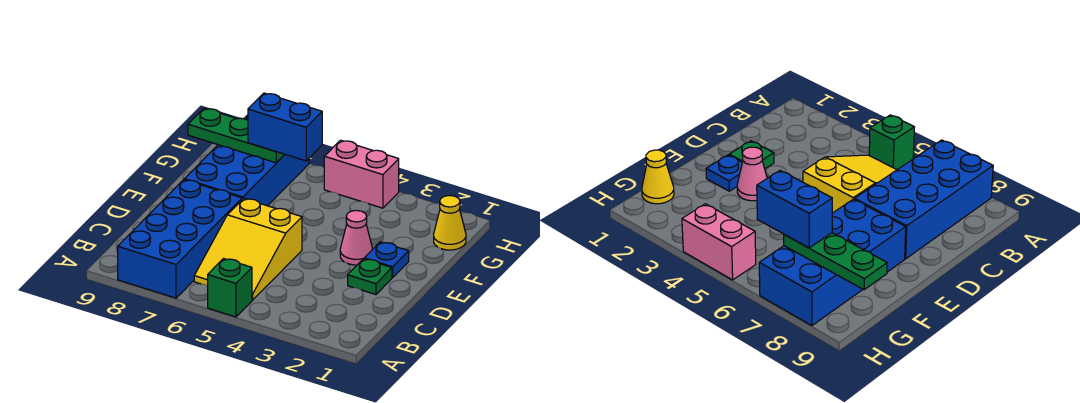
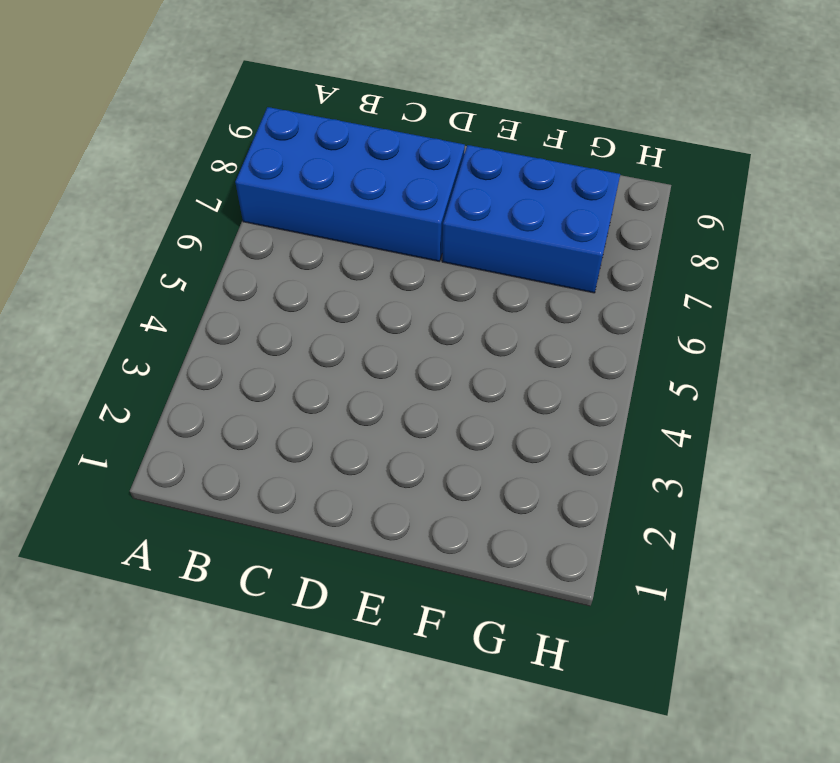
blue brick E7:G8 level 1 -> blue brick E7:H8 level 1
none -> green brick A5 level 1
none -> yellow slope B5:D6 level 1 top D

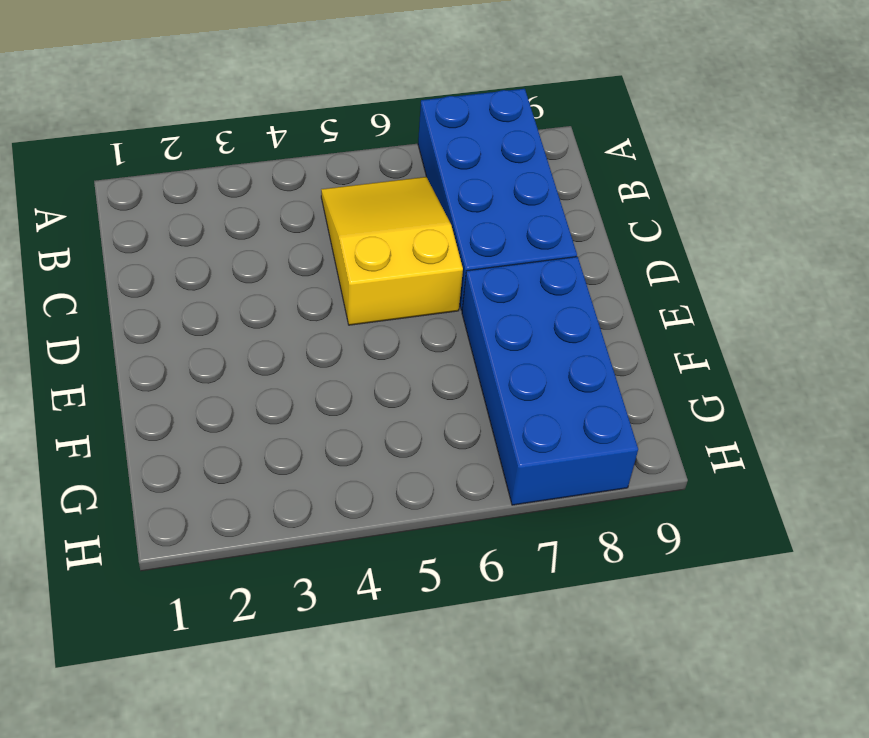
none -> green brick A5 level 1
none -> green plate D2 level 1

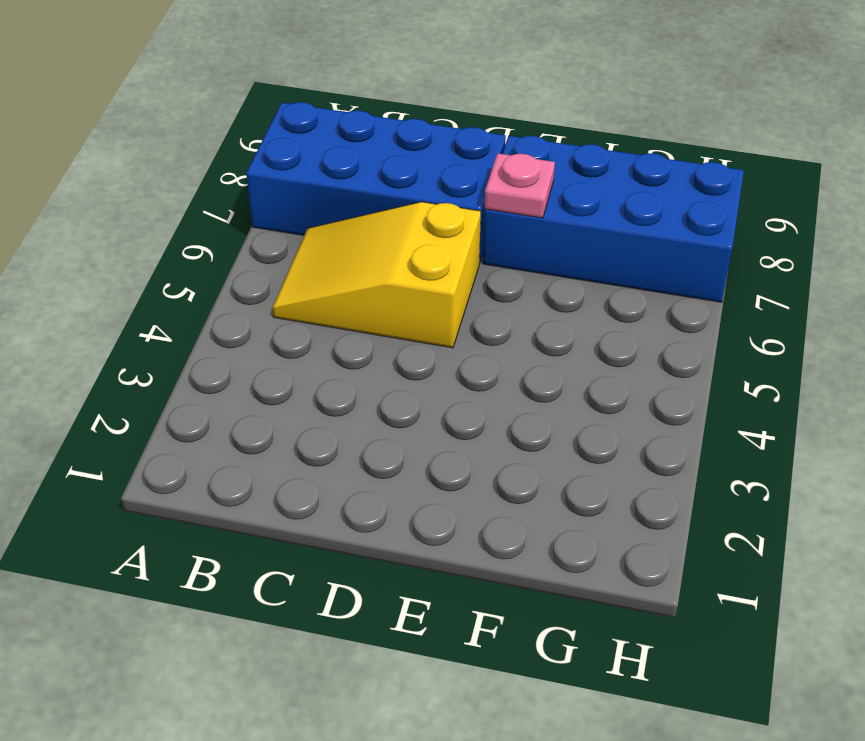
pink plate E7 level 2 -> none
none -> green brick A5 level 1
none -> green plate D2 level 1

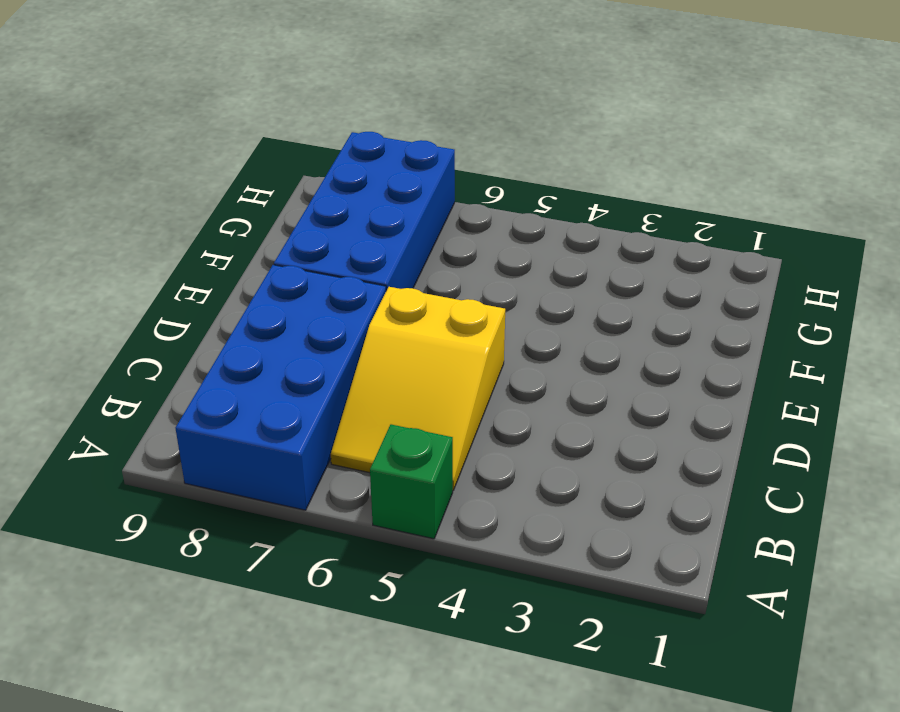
none -> green plate D2 level 1
none -> blue plate E2 level 1

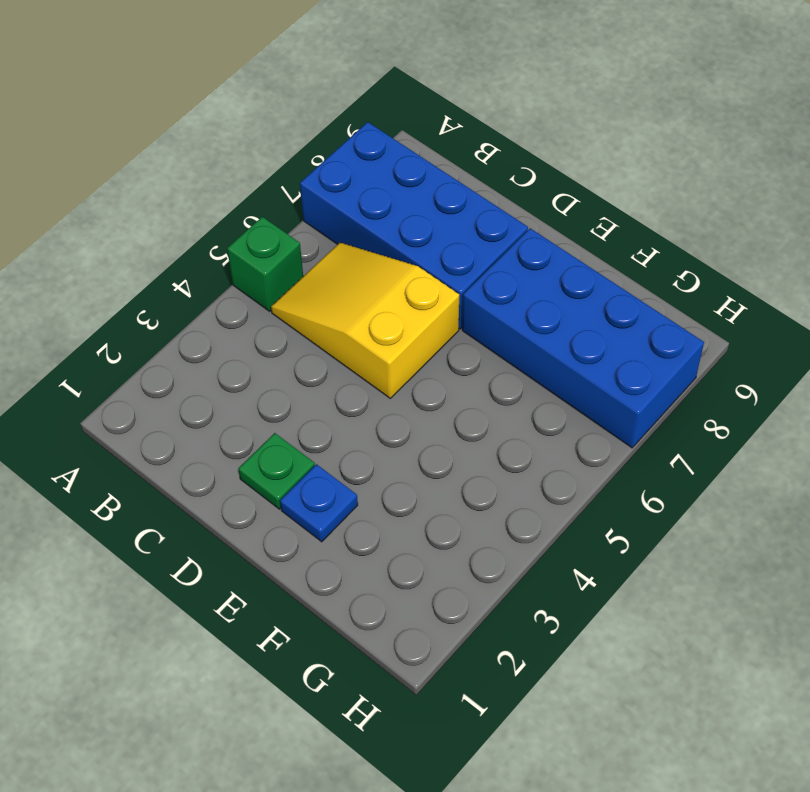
none -> pink cone E3 level 1
none -> yellow cone G1 level 1

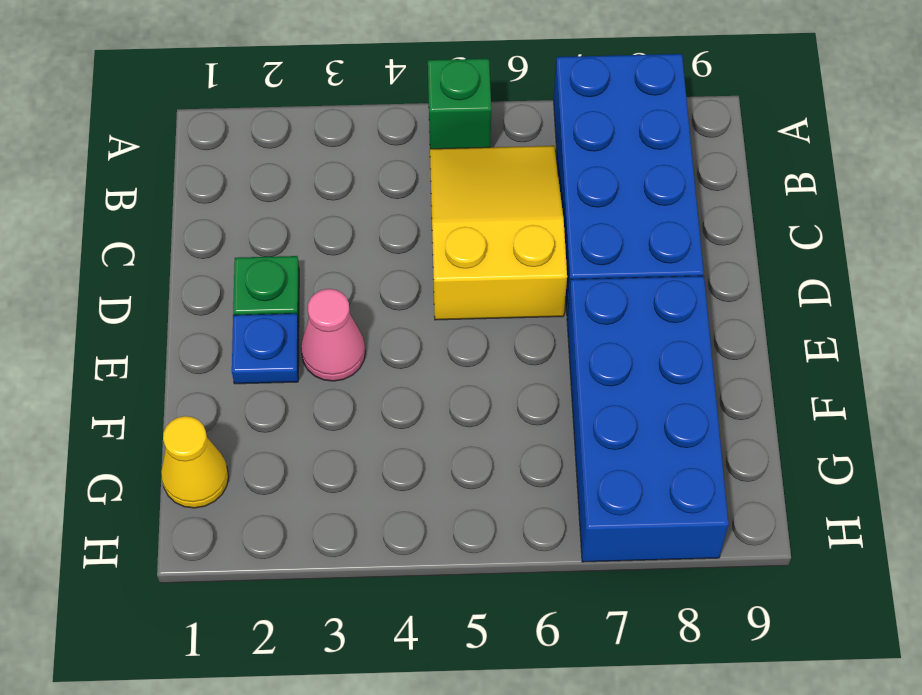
none -> pink brick H4:H5 level 1
none -> green plate G7:G9 level 2

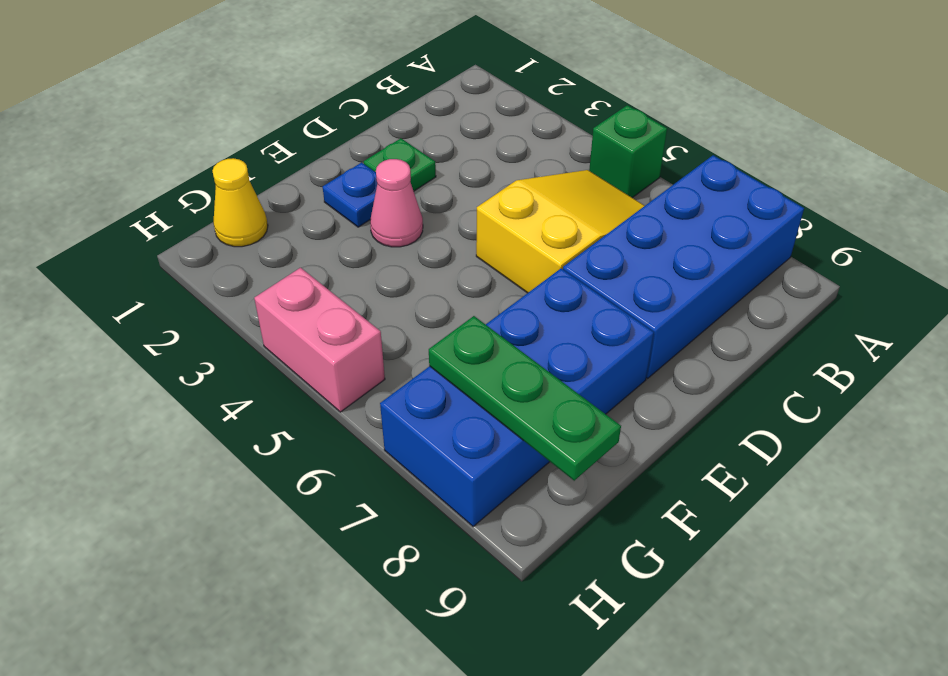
none -> blue brick G6:G7 level 3

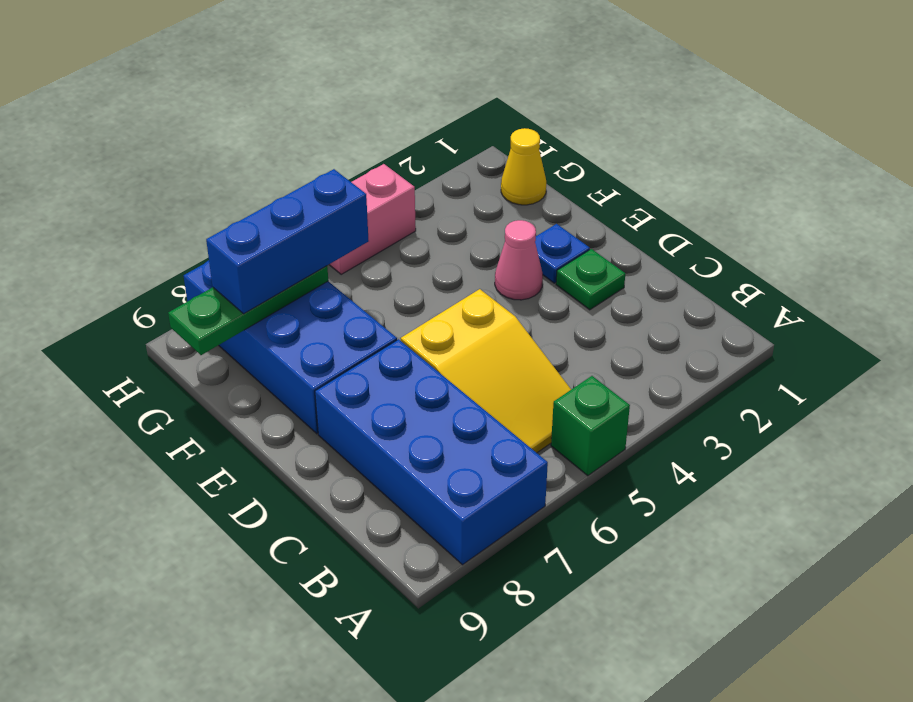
blue brick G6:G8 level 3 -> blue brick G6:G7 level 3

